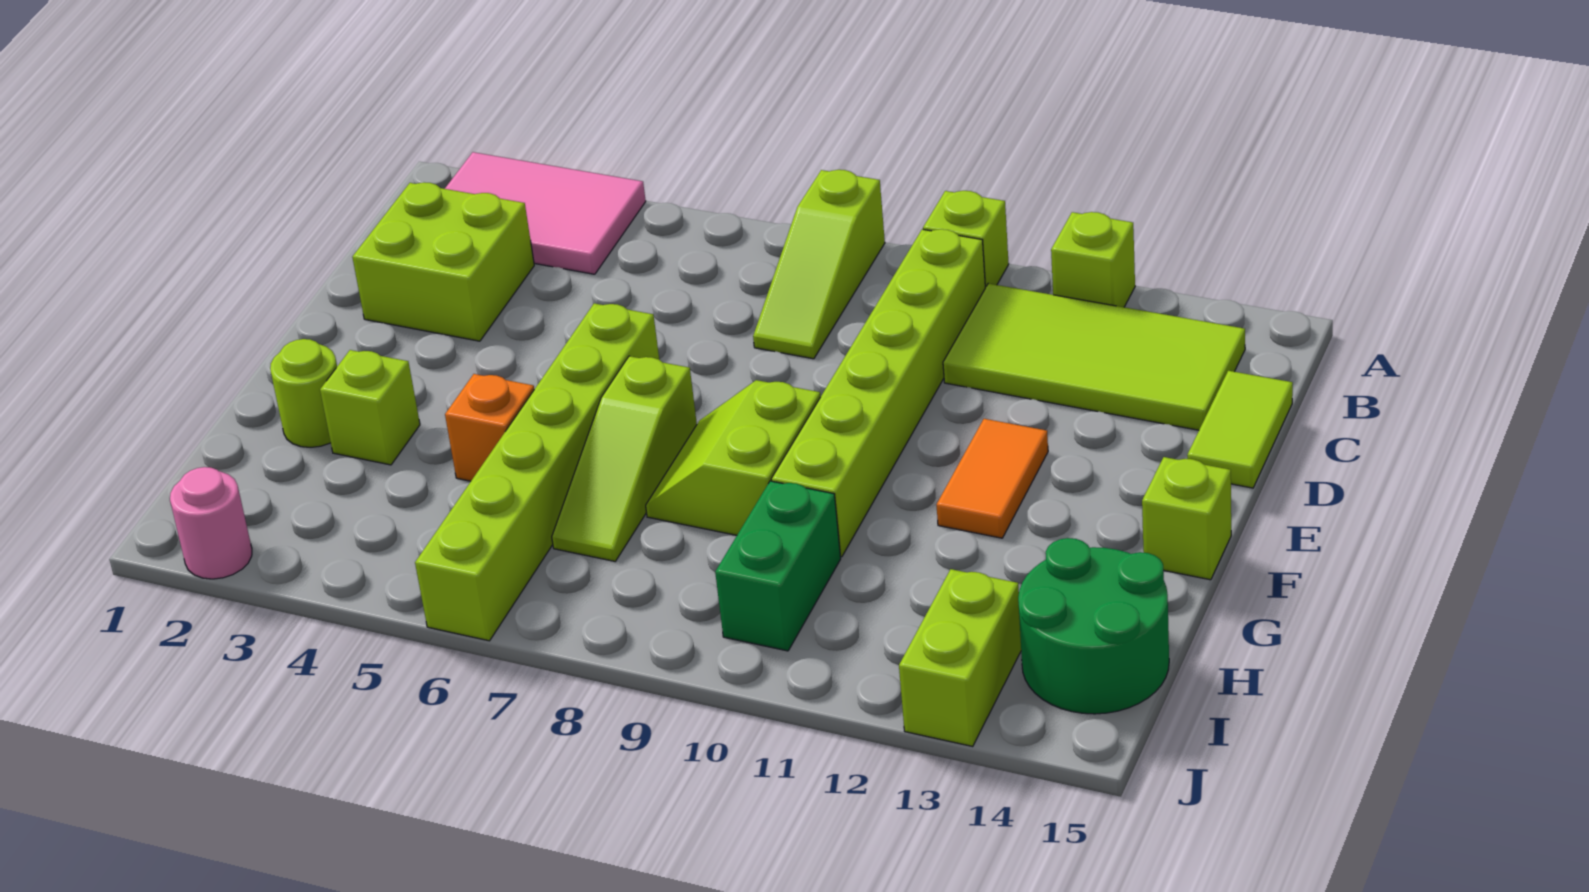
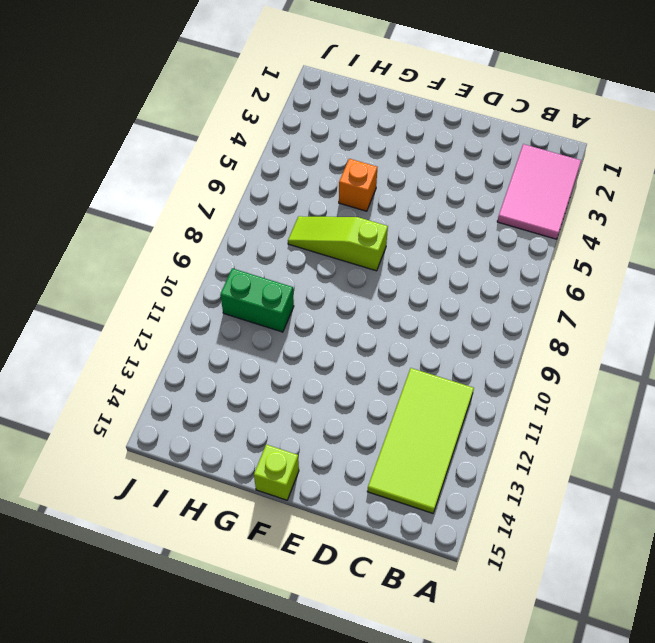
none -> lime slope A8:C8 level 1 top A
none -> lime brick A10 level 1
none -> lime brick A12 level 1

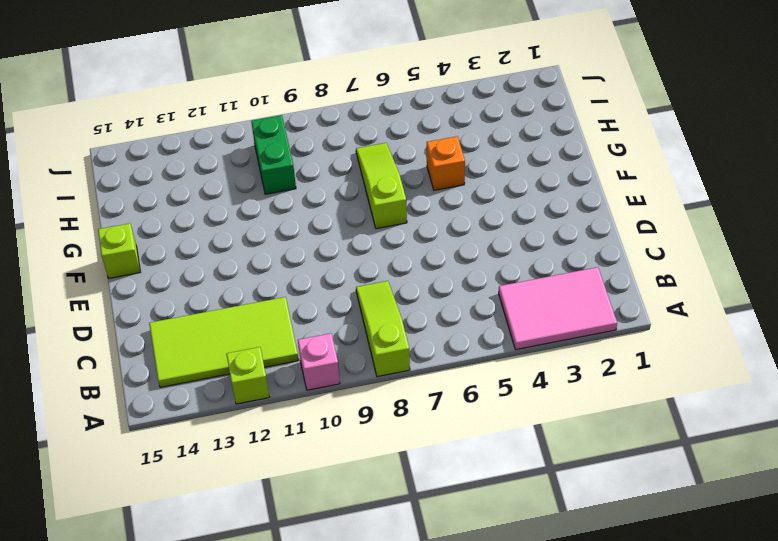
pink brick A10 level 1 -> lime brick A10 level 1
none -> lime brick B10:G10 level 1
none -> lime brick C2:D3 level 1
none -> lime tile C15:D15 level 1

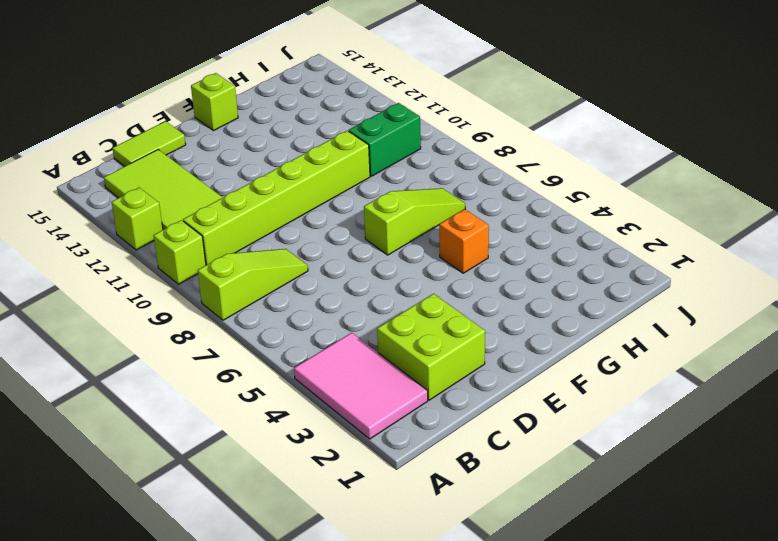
none -> lime brick E6:J6 level 1
none -> orange tile E12:F12 level 1
none -> lime slope F8:G9 level 1 top 9

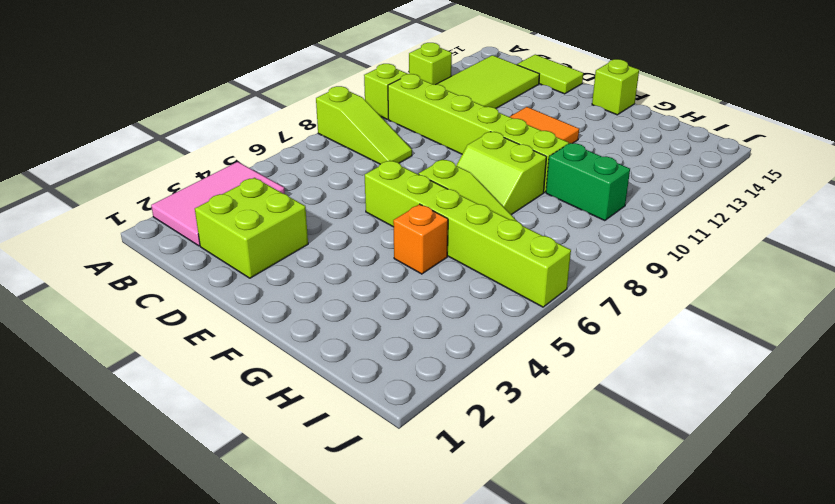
none -> lime round brick G2 level 1
none -> lime brick G3 level 1
none -> green round brick H14:I15 level 1

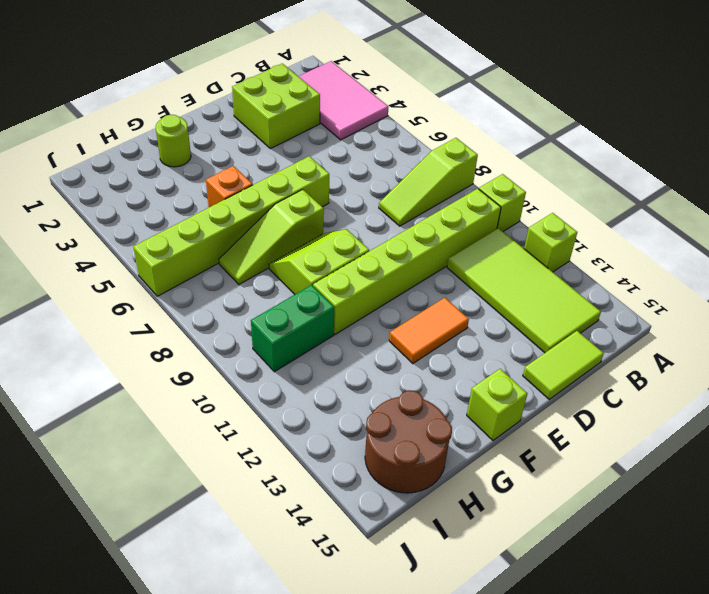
brown round brick H14:I15 level 1 -> green round brick H14:I15 level 1
none -> lime brick G3 level 1
none -> lime brick I13:J13 level 1
none -> pink round brick J2 level 1

